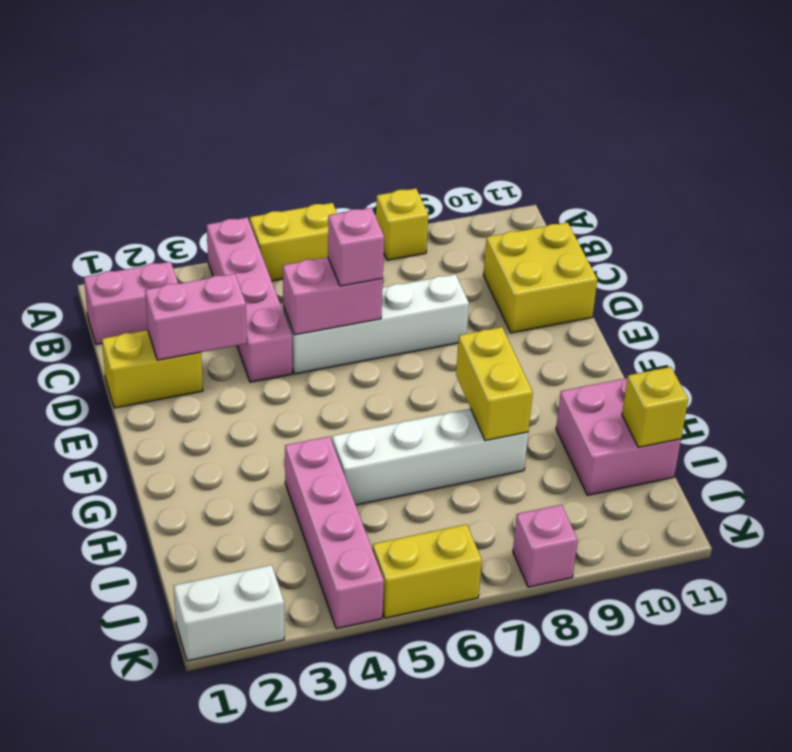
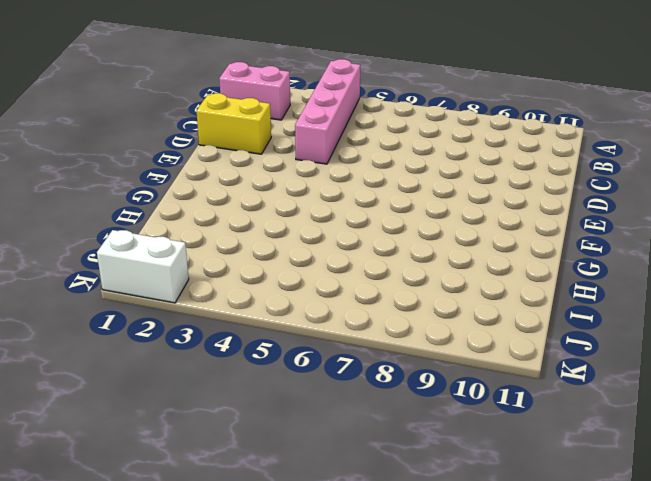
none -> yellow brick A5:A6 level 1
none -> yellow brick A8 level 1
none -> yellow brick C10:D11 level 1

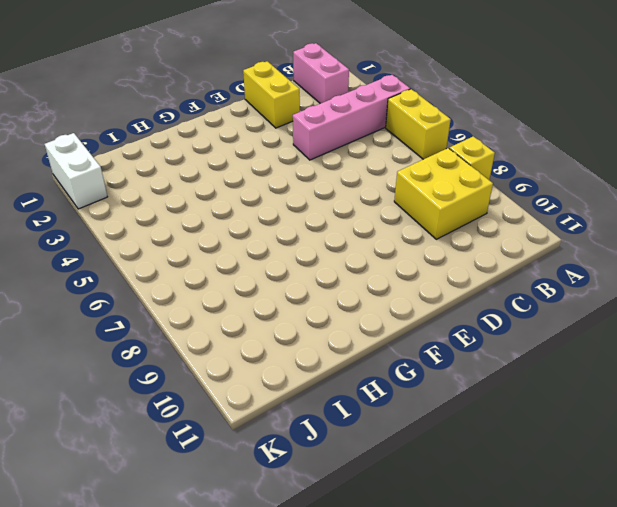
yellow brick B8:C9 level 1 -> yellow brick C10:D11 level 1
none -> white brick D5:D8 level 1
none -> pink brick H4:K4 level 1
none -> white brick H5:H8 level 1

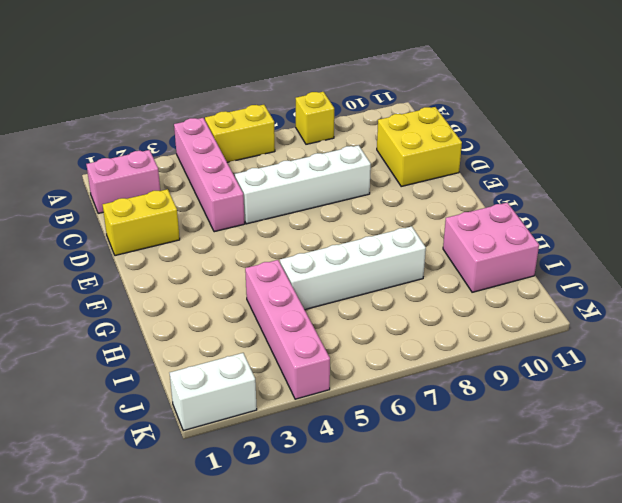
none -> yellow brick K5:K6 level 1
none -> pink brick K8 level 1
none -> pink brick D2:D3 level 2

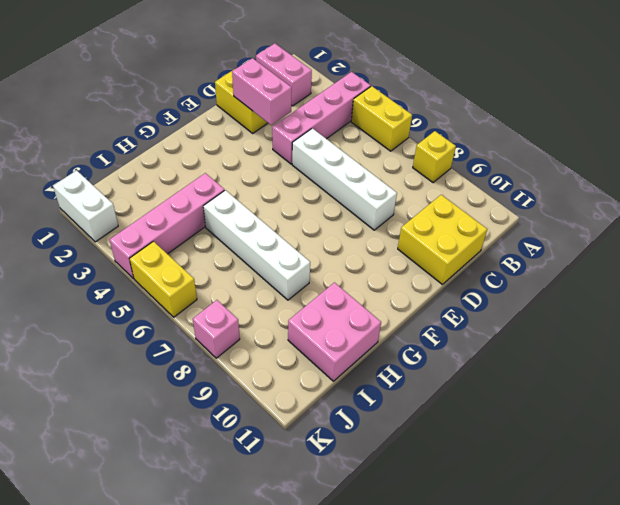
none -> pink brick D5:D6 level 2
none -> yellow brick G8:H8 level 2
none -> yellow brick I11 level 2

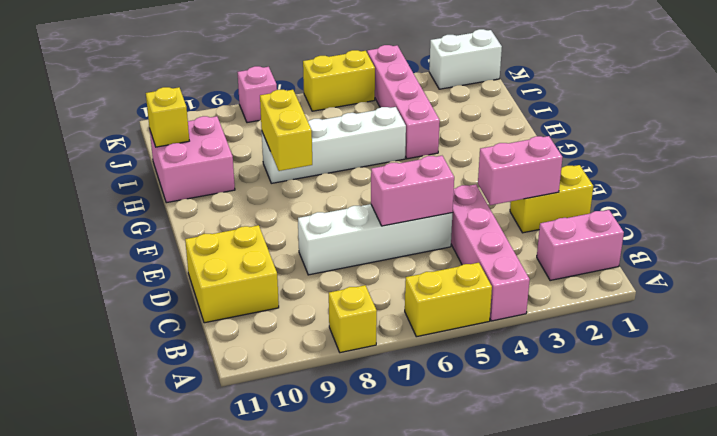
none -> pink brick D6 level 3

